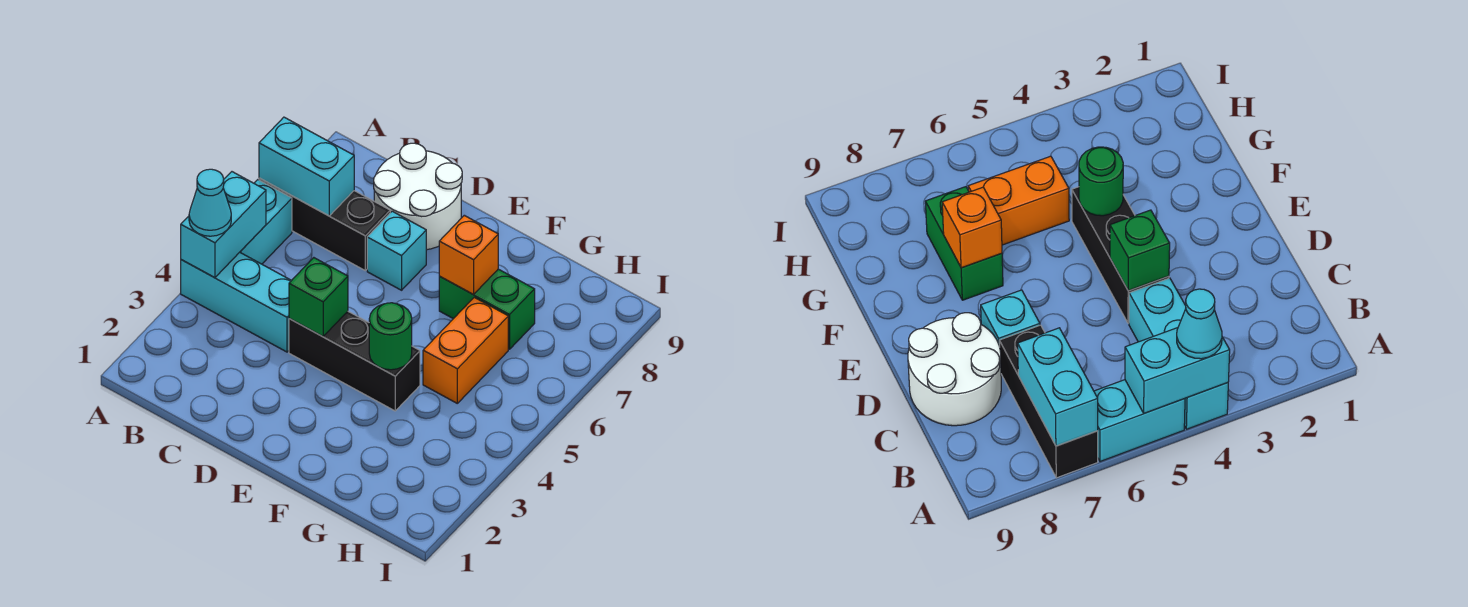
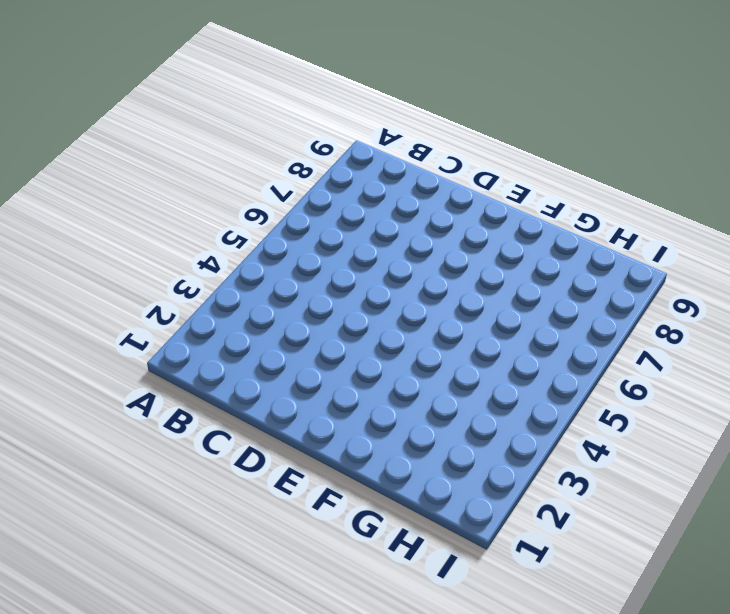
none -> cyan brick A4:C4 level 1
none -> cyan brick A5:A6 level 1
none -> black brick A7:C7 level 1

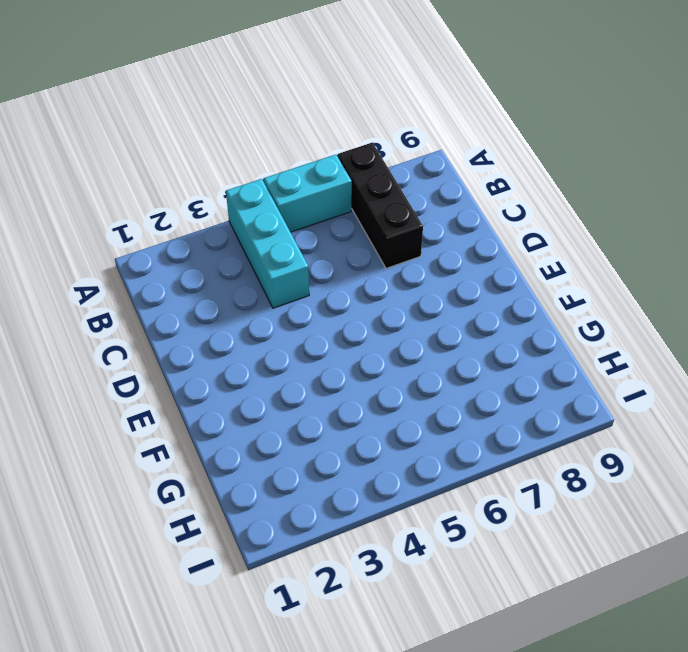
none -> white round brick C8:D9 level 1
none -> black brick D4:F4 level 1
none -> cyan brick D7 level 1

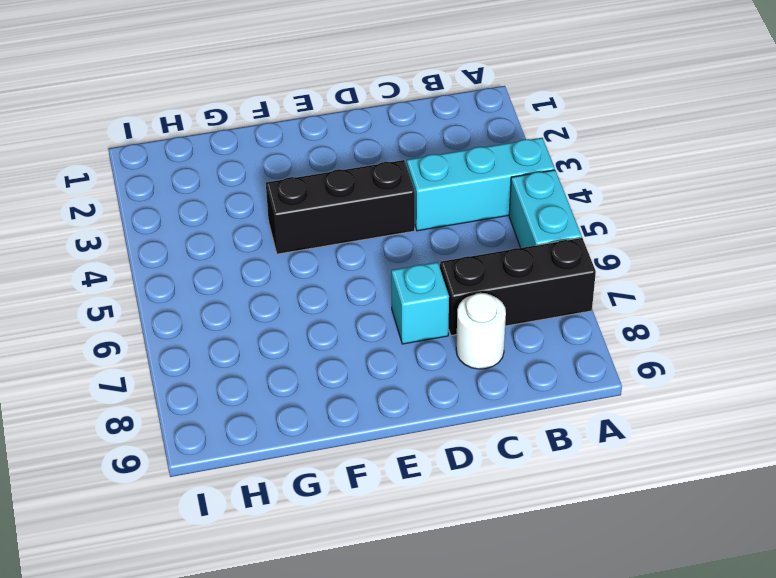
white round brick C8 level 1 -> white round brick C8:D9 level 1
none -> green brick F7:G7 level 1
none -> orange brick G5:G6 level 1
none -> cyan brick A4:A5 level 2

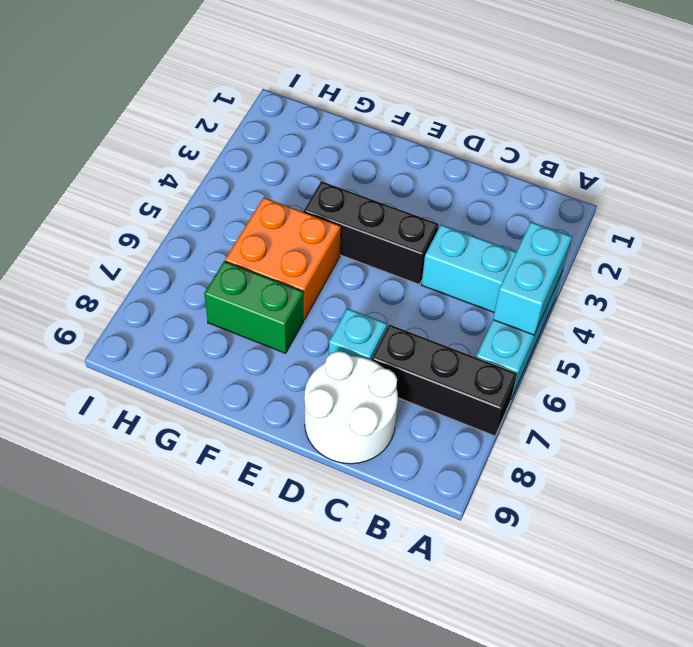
orange brick F5:G6 level 1 -> orange brick G5:G6 level 1
none -> cyan brick A7:B7 level 2
none -> green brick D4 level 2
none -> green round brick F4 level 2

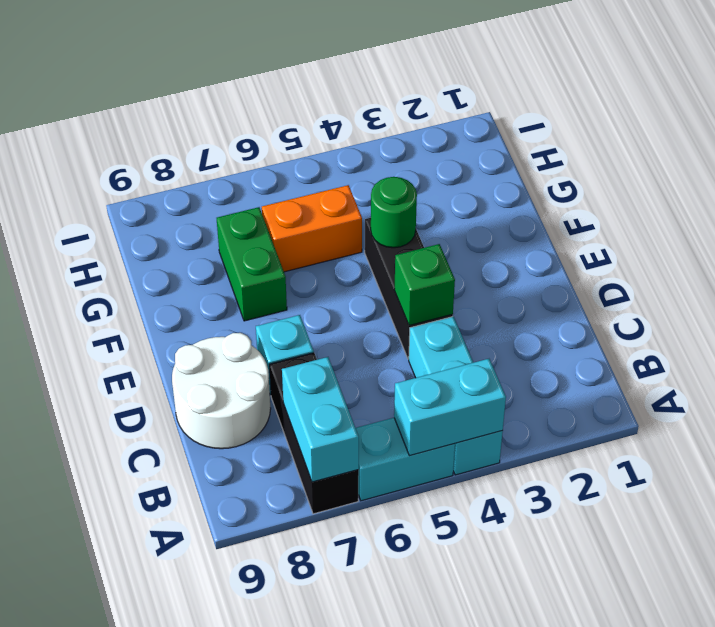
none -> orange brick F7 level 2
none -> cyan cone A4 level 3

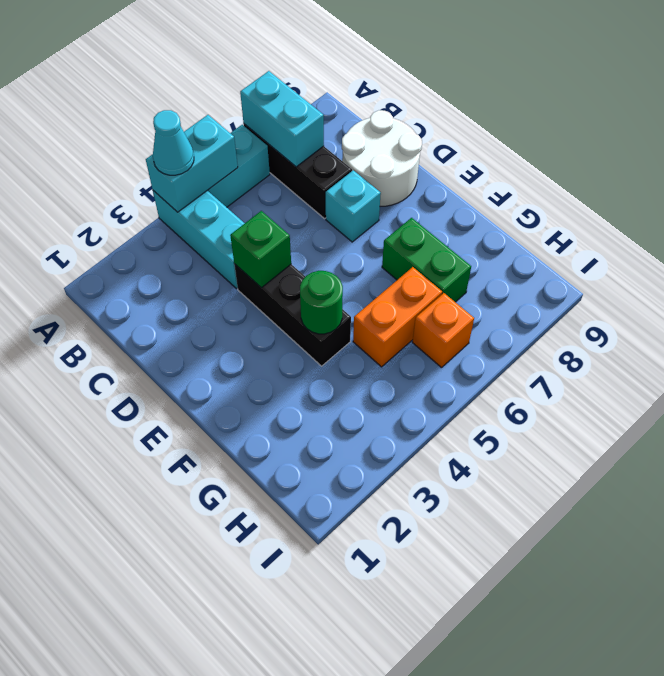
orange brick H6 level 1 -> orange brick F7 level 2

